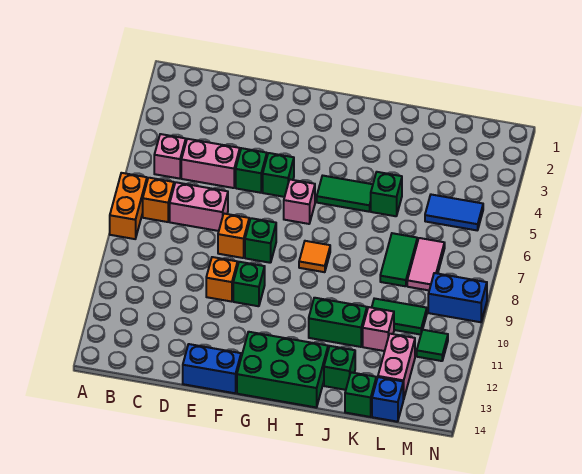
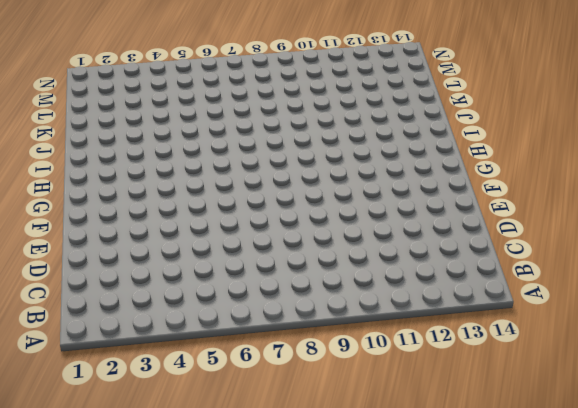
none -> orange brick A7:A8 level 1
none -> pink brick B5 level 1
none -> orange brick B7 level 1

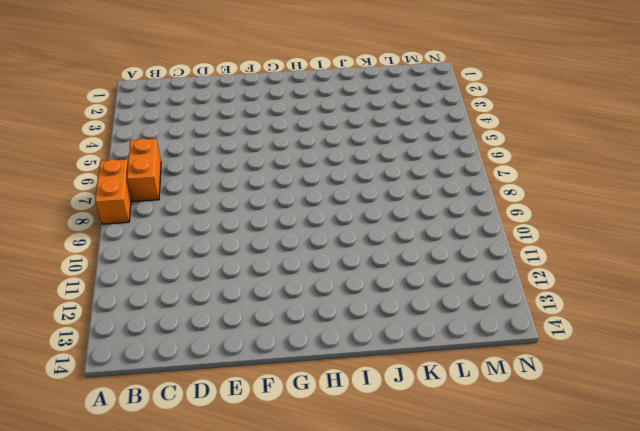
orange brick B6:B7 level 1 -> orange brick B7 level 1
none -> pink brick B5 level 1
none -> pink brick C5:D5 level 1
none -> pink brick C7:D7 level 1

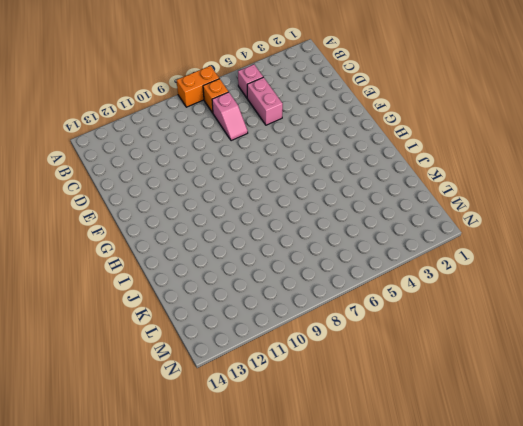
pink slope C7:D7 level 1 top C -> pink brick C7:D7 level 1
none -> green brick E5 level 1
none -> orange brick E8 level 1
none -> orange brick E10 level 1

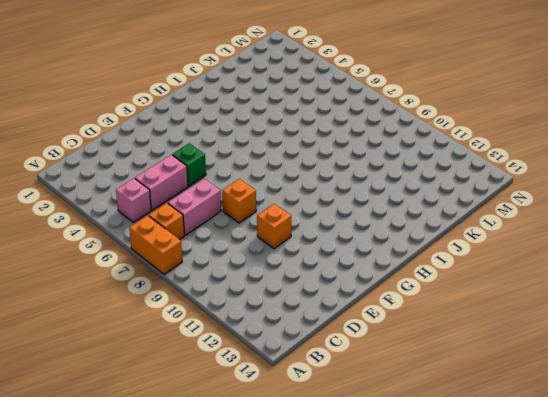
none -> blue brick E14:F14 level 1
none -> green brick F5 level 1
none -> green brick F8 level 1

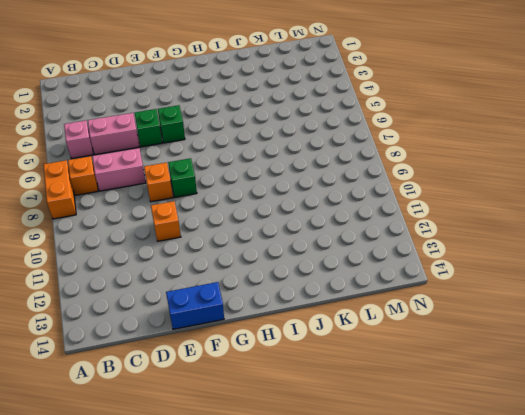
none -> green brick F10 level 1
none -> pink brick G6 level 1
none -> green brick G13:I14 level 1

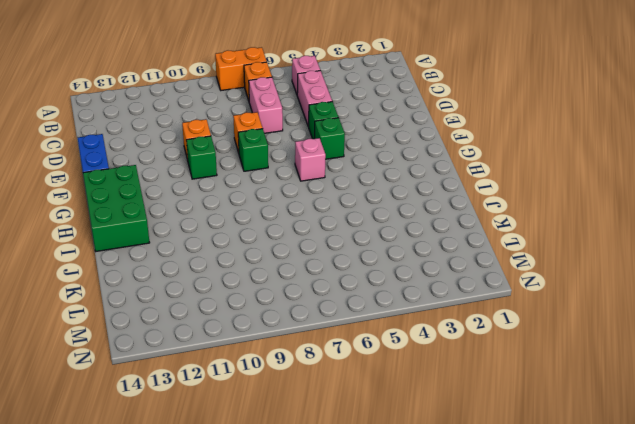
none -> green tile H5:I5 level 1
none -> orange tile H8 level 1
none -> green brick I11:J11 level 1

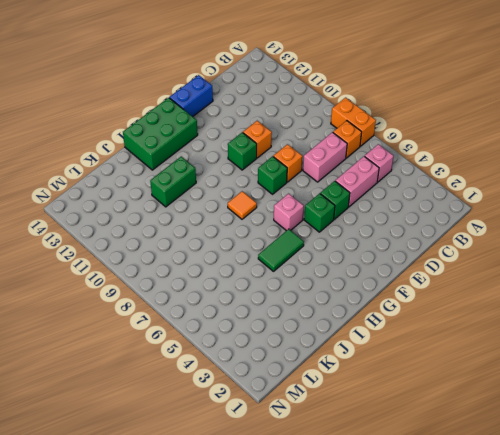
none -> green brick J5 level 1
none -> green brick J13 level 1
none -> green tile K7:K8 level 1

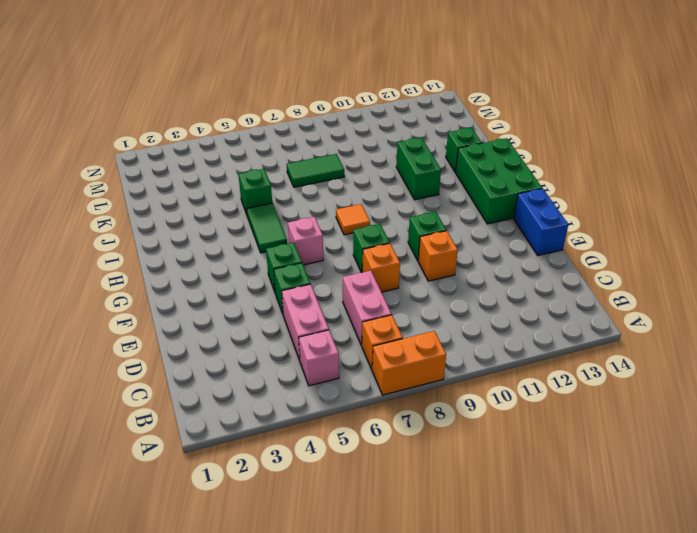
none -> green tile K10:L10 level 1
none -> pink brick K11 level 1
none -> green brick K14 level 1

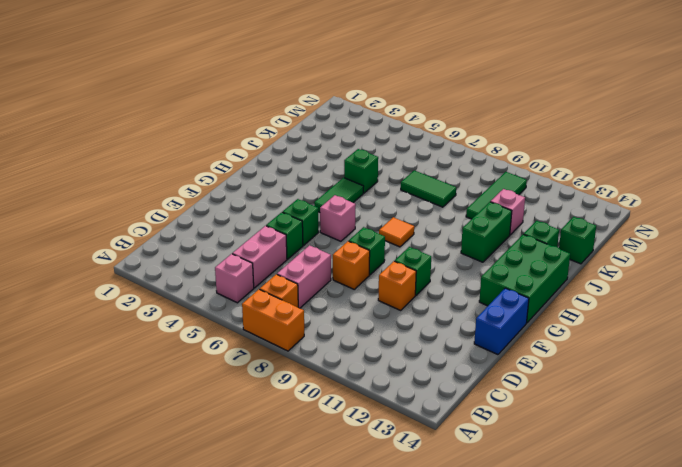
green tile K10:M10 level 1 -> green tile K10:L10 level 1
none -> blue tile L5:M5 level 1
none -> pink tile L7:L8 level 1
none -> pink brick L12:L13 level 1

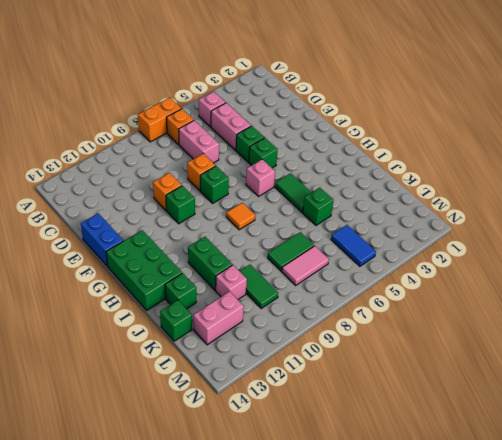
none -> blue brick L14 level 1
none -> blue brick M9:N9 level 1
none -> green tile M11 level 1

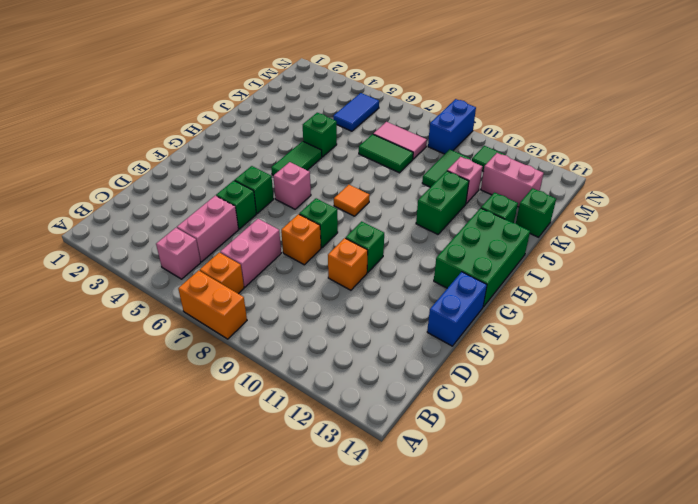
none -> blue brick L14 level 1

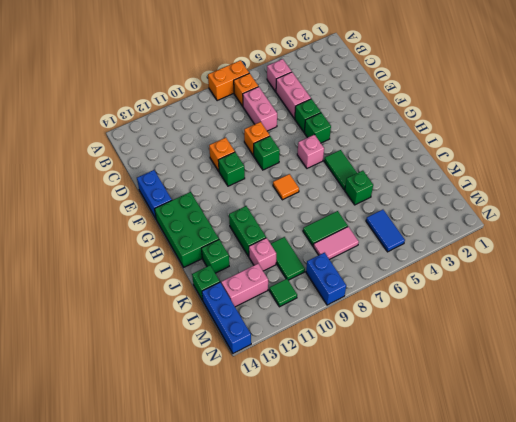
blue brick L14:N14 level 1 -> blue brick L14 level 1

